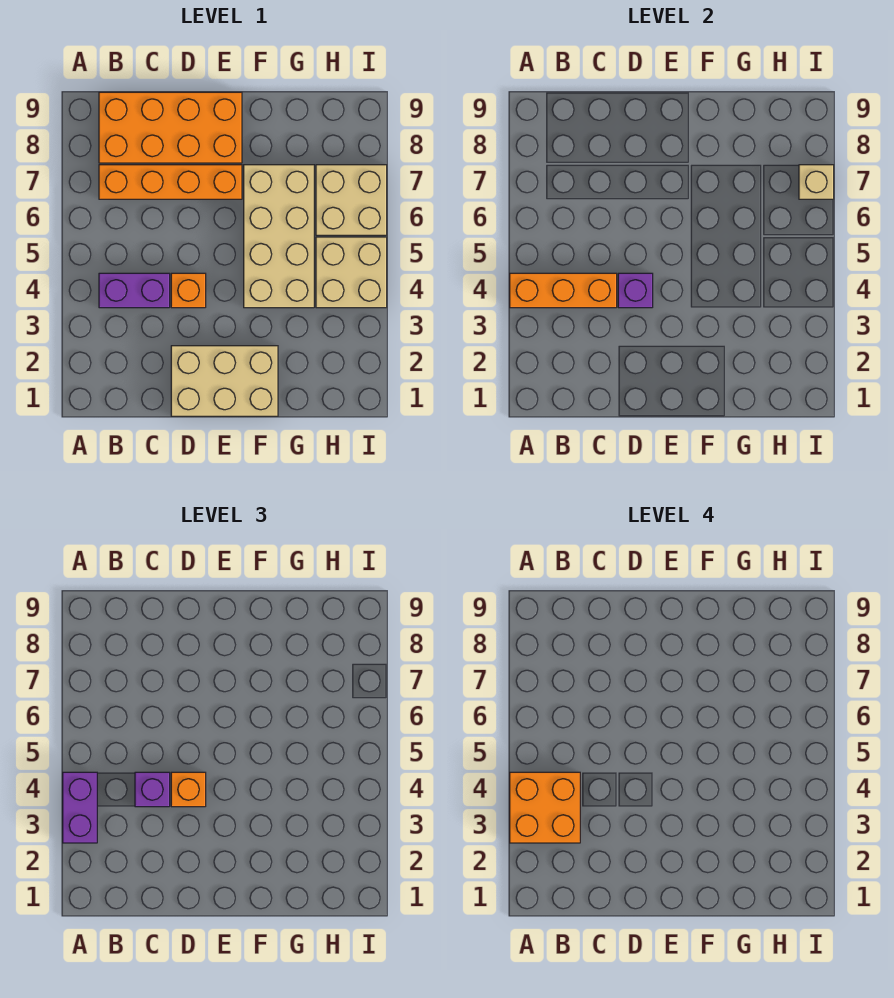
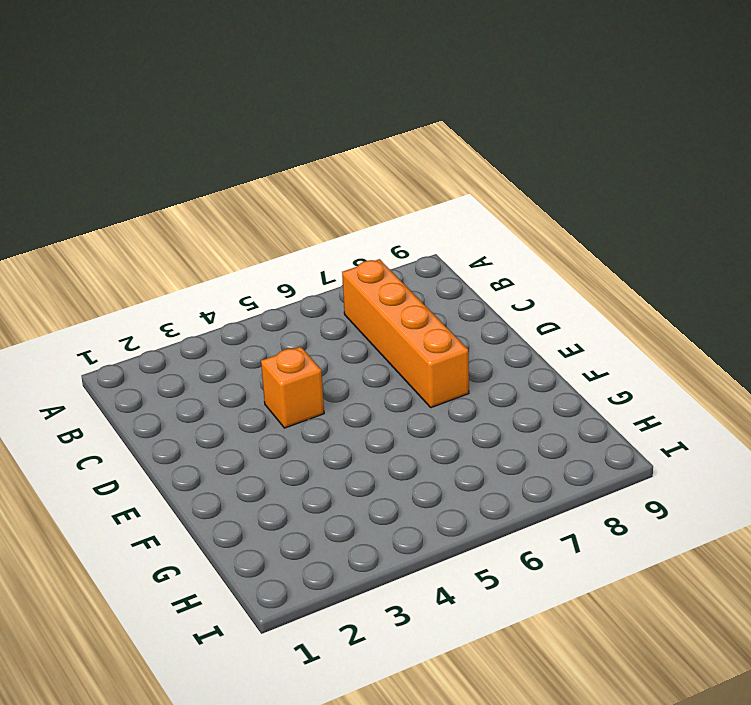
none -> purple brick B4:C4 level 1
none -> orange brick B8:E9 level 1
none -> tan brick D1:F2 level 1

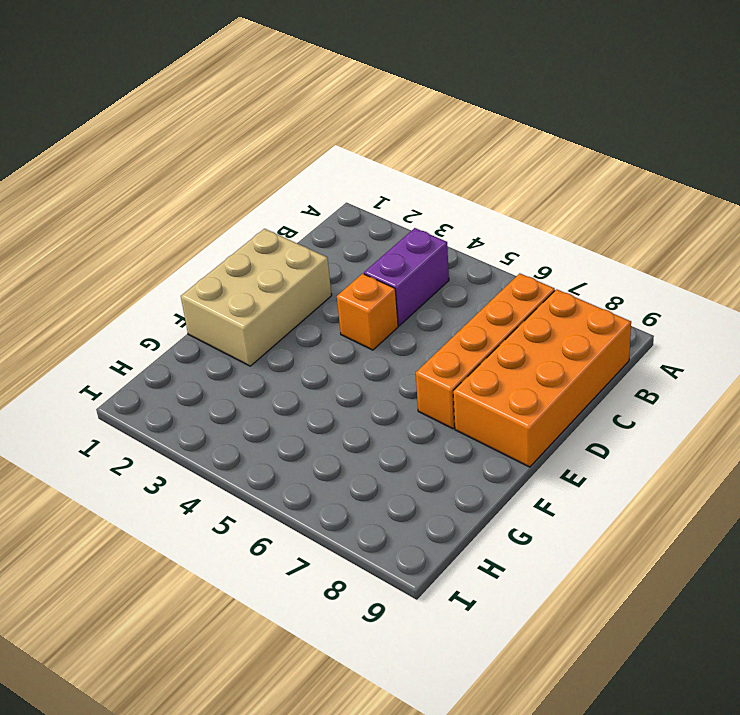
none -> tan brick F4:G7 level 1
none -> tan brick H4:I5 level 1
none -> tan brick H6:I7 level 1

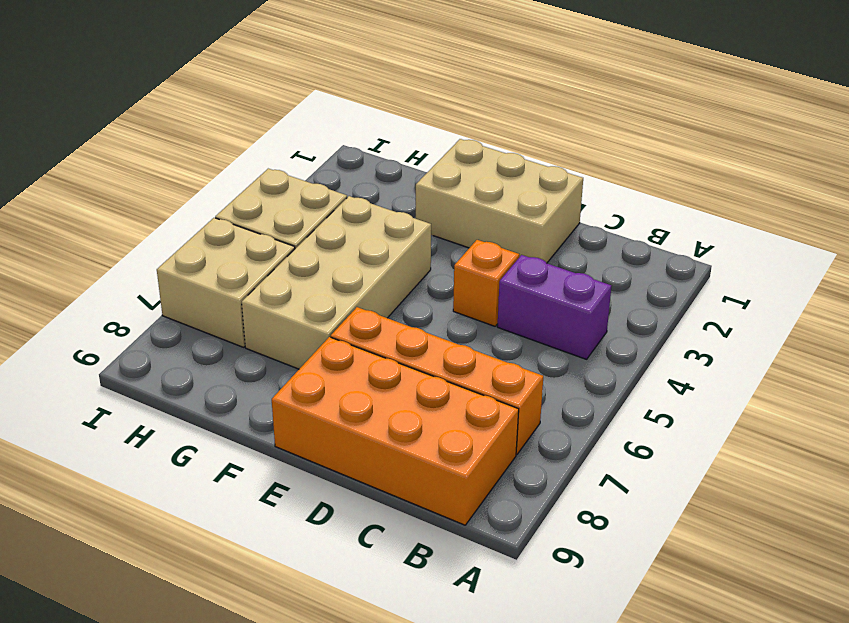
none -> orange brick A4:C4 level 2
none -> purple brick D4 level 2
none -> tan brick I7 level 2

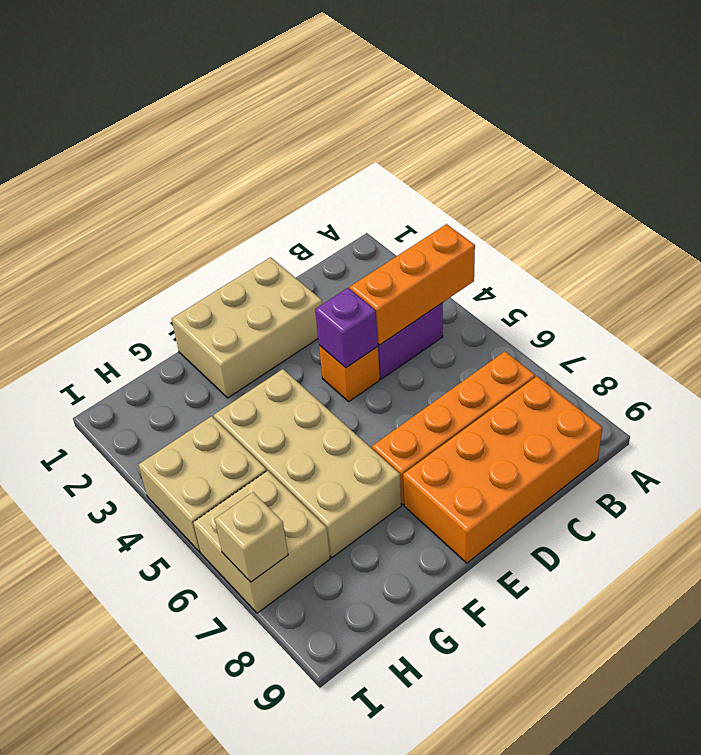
none -> purple brick A3:A4 level 3
none -> purple brick C4 level 3
none -> orange brick D4 level 3

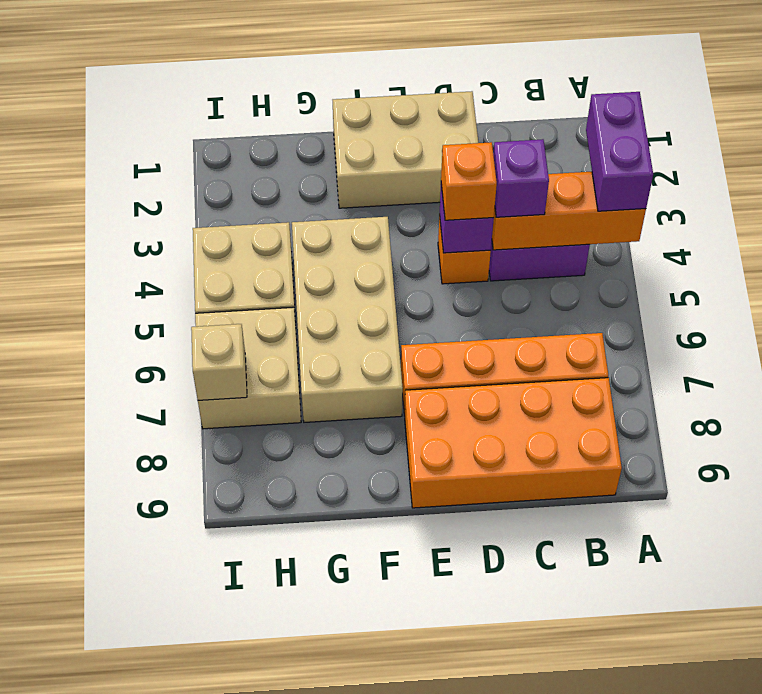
none -> orange brick A3:B4 level 4

